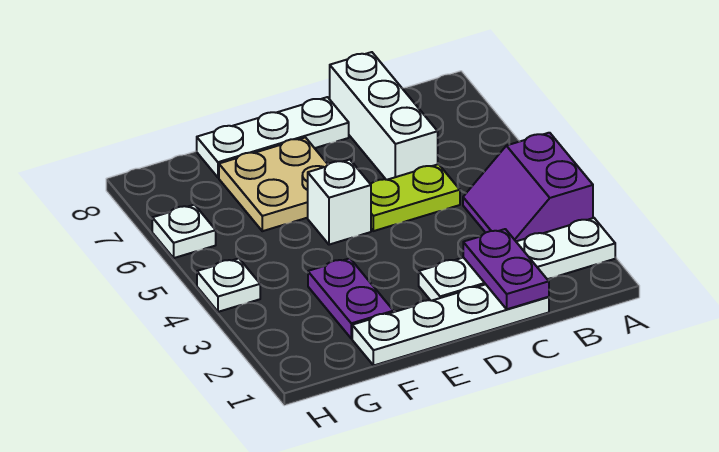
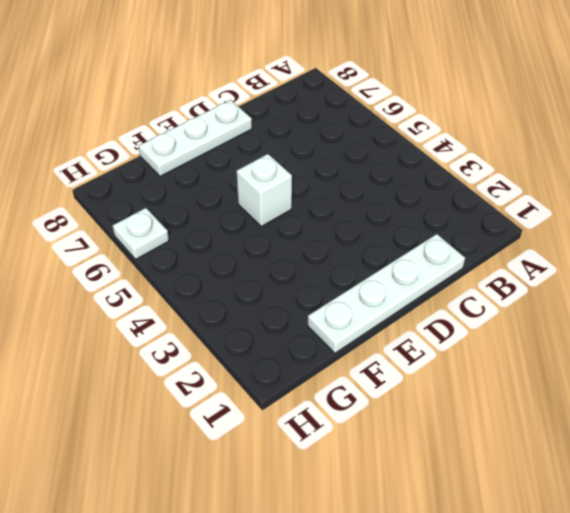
none -> white plate A2:D2 level 1
none -> purple slope A3:B4 level 1 top A
none -> lime plate C5:D5 level 1

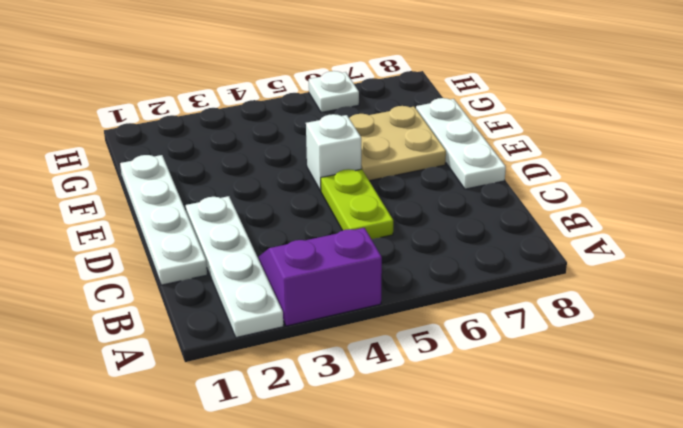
none -> white brick C6:C8 level 1
none -> purple plate F2:F3 level 1
none -> white plate H4 level 1

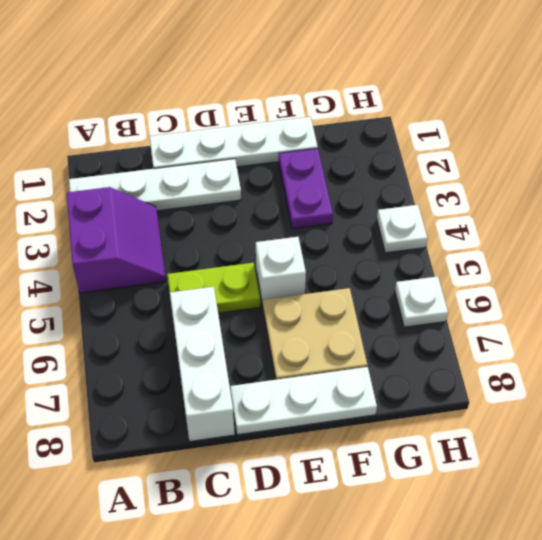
none -> purple plate C1:C2 level 2

